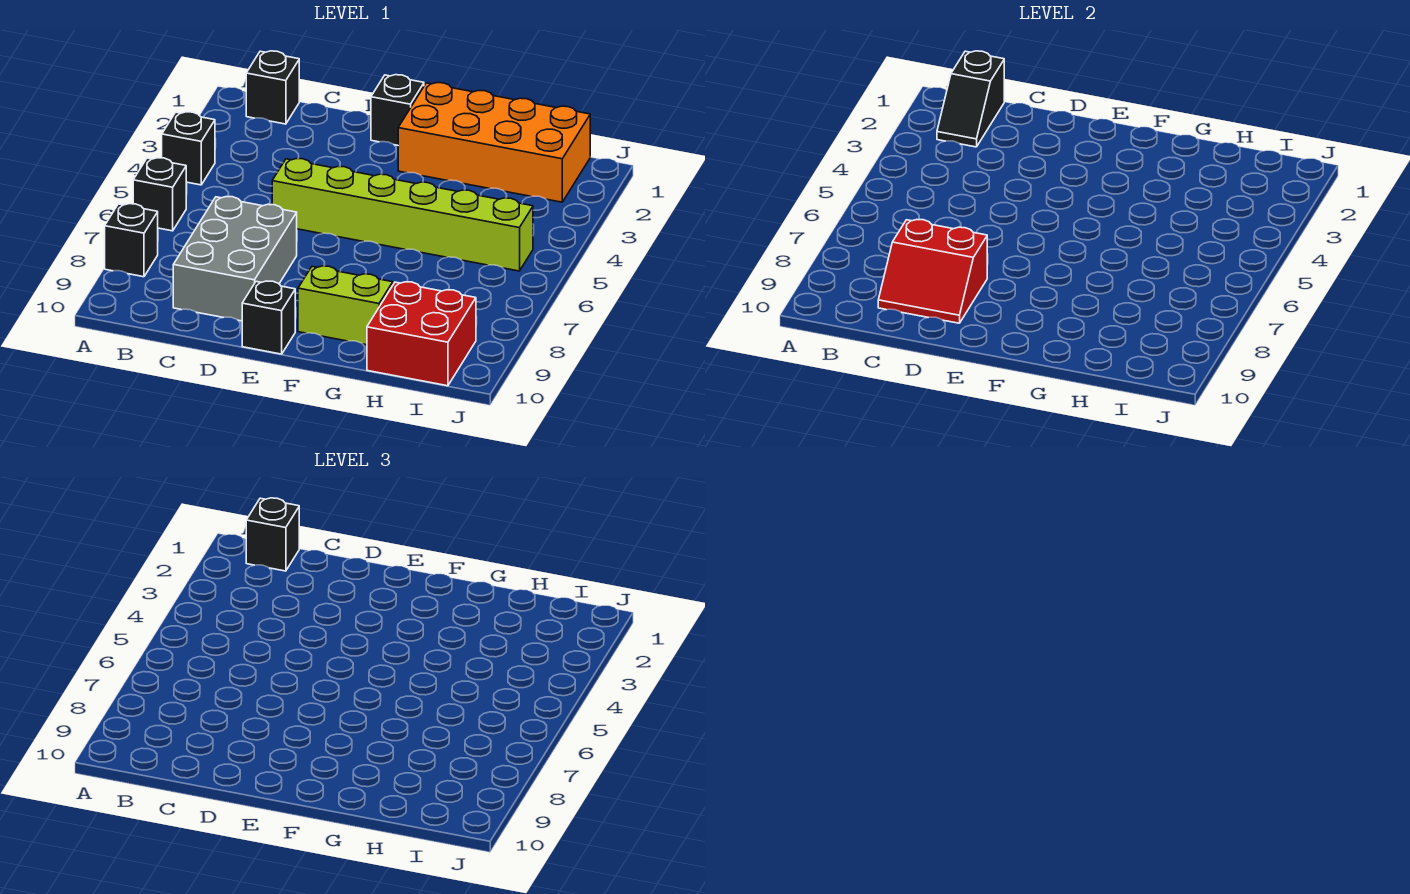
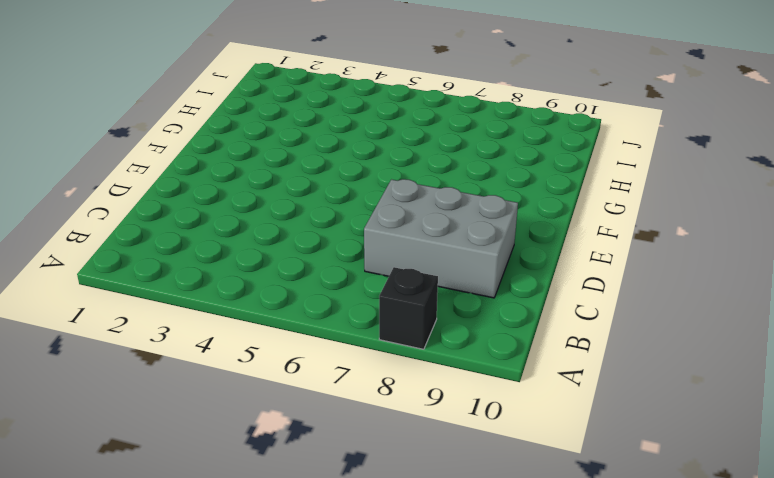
none -> black brick A4 level 1
none -> black brick A6 level 1
none -> black brick B1 level 1

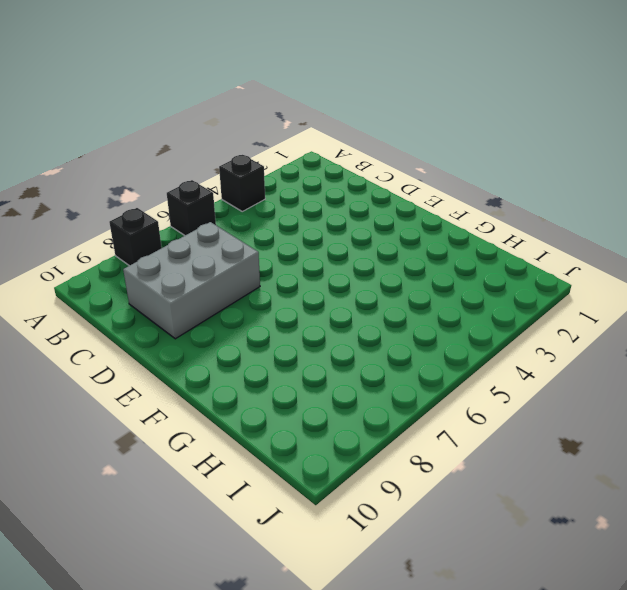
none -> black brick B1 level 1
none -> lime brick D5:I5 level 1
none -> black brick E1 level 1

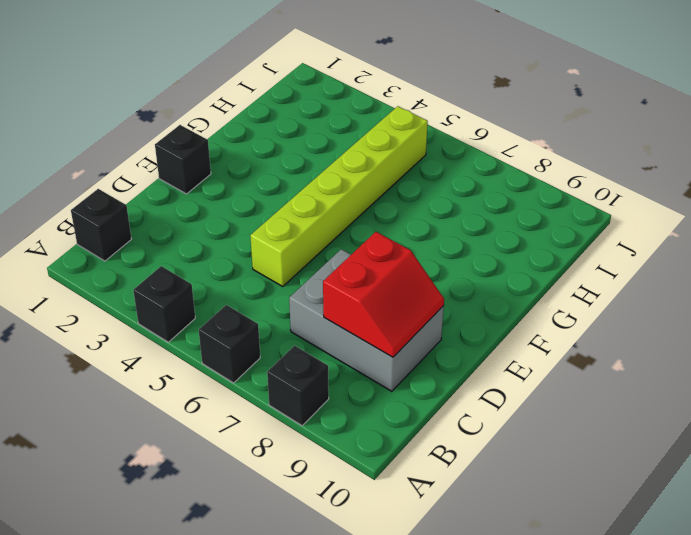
none -> black brick E10 level 1
none -> orange brick F1:I2 level 1
none -> lime brick F9:G9 level 1

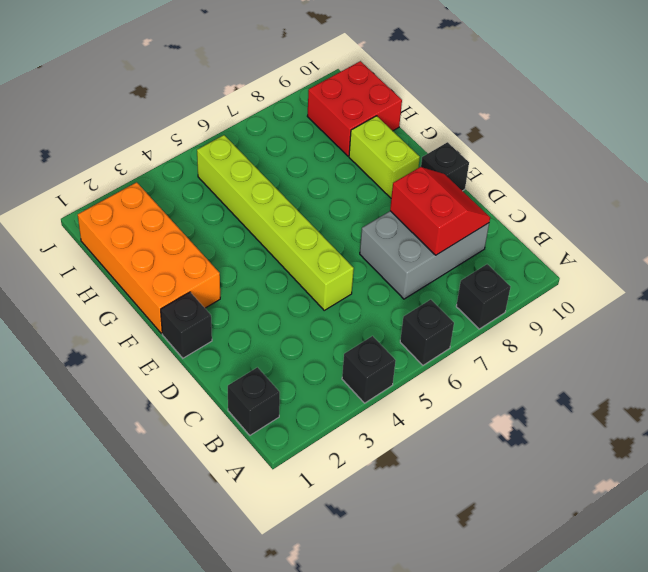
none -> black slope B1:B2 level 2 top 1
none -> black brick B1 level 3

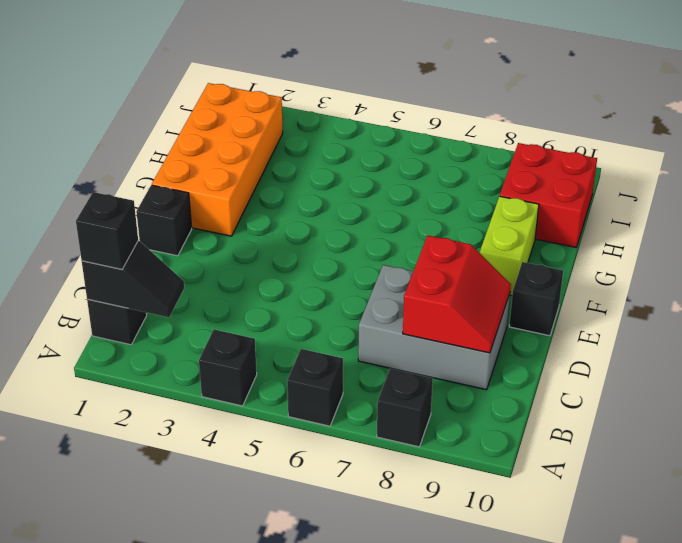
none -> lime brick D5:I5 level 1

